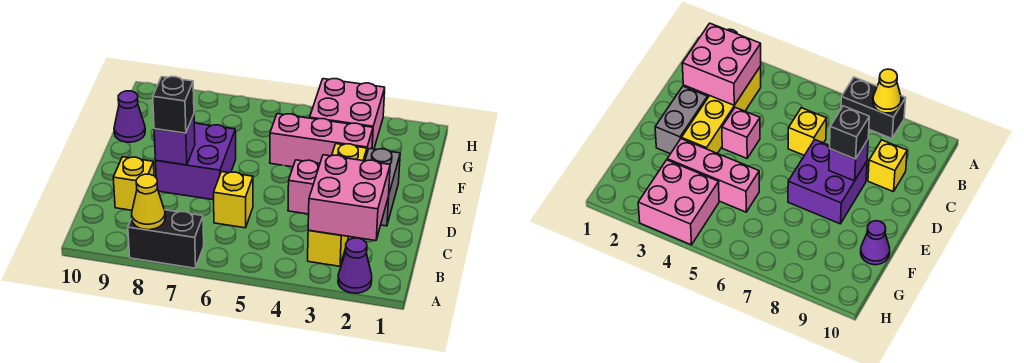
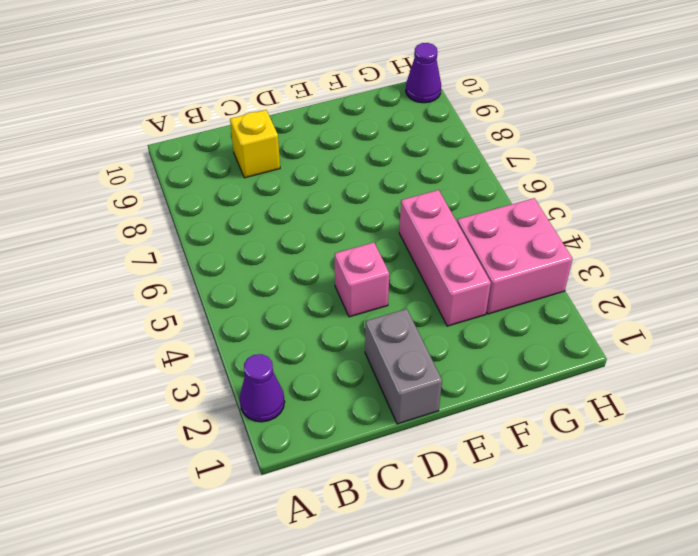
grey brick D1:D2 level 1 -> grey brick D2:E2 level 1
purple cone H10 level 1 -> purple cone F10 level 1
none -> black brick A7:A8 level 1
none -> yellow brick B3:E3 level 1
none -> yellow brick C6 level 1

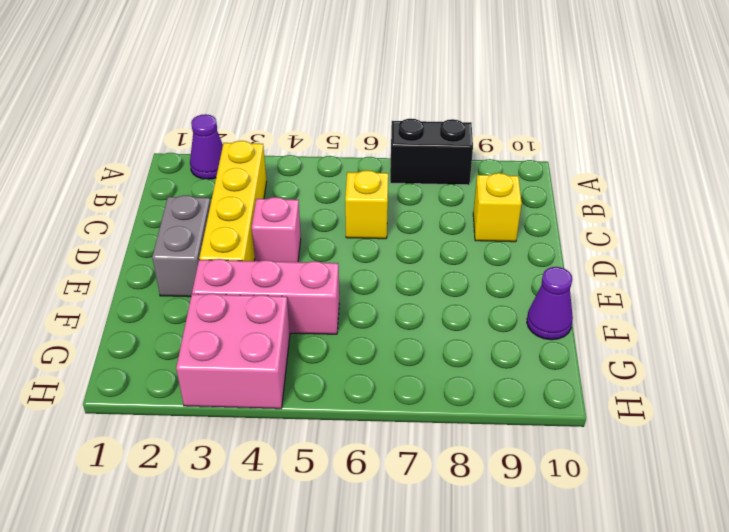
none -> purple brick D7:E8 level 1
none -> yellow cone A8 level 2
none -> pink brick B2:C3 level 2

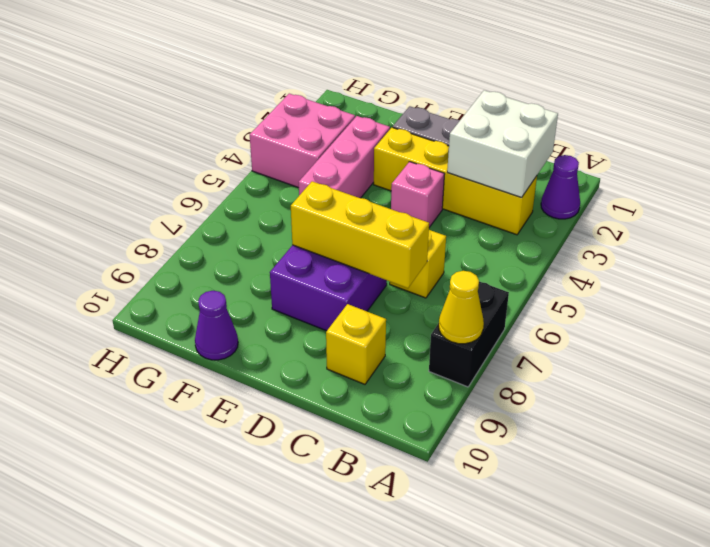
white brick B2:C3 level 2 -> pink brick B2:C3 level 2
yellow brick C7:E7 level 2 -> none
none -> purple brick D8 level 2
none -> black brick D8 level 3

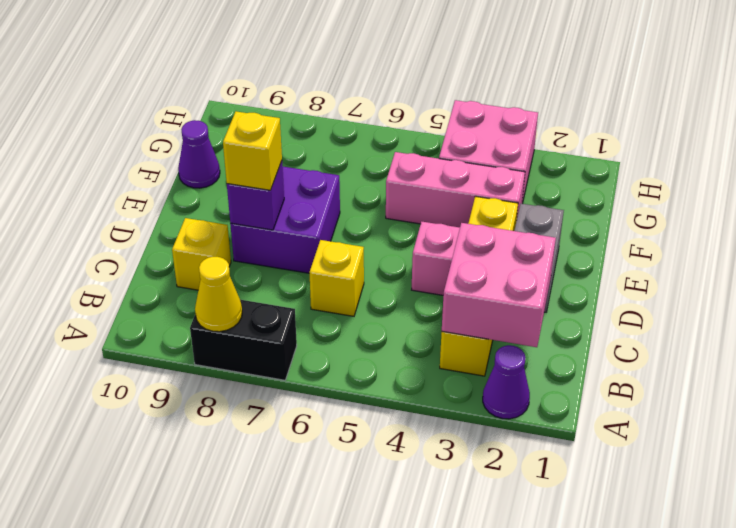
yellow brick D8 level 3 -> black brick D8 level 3

